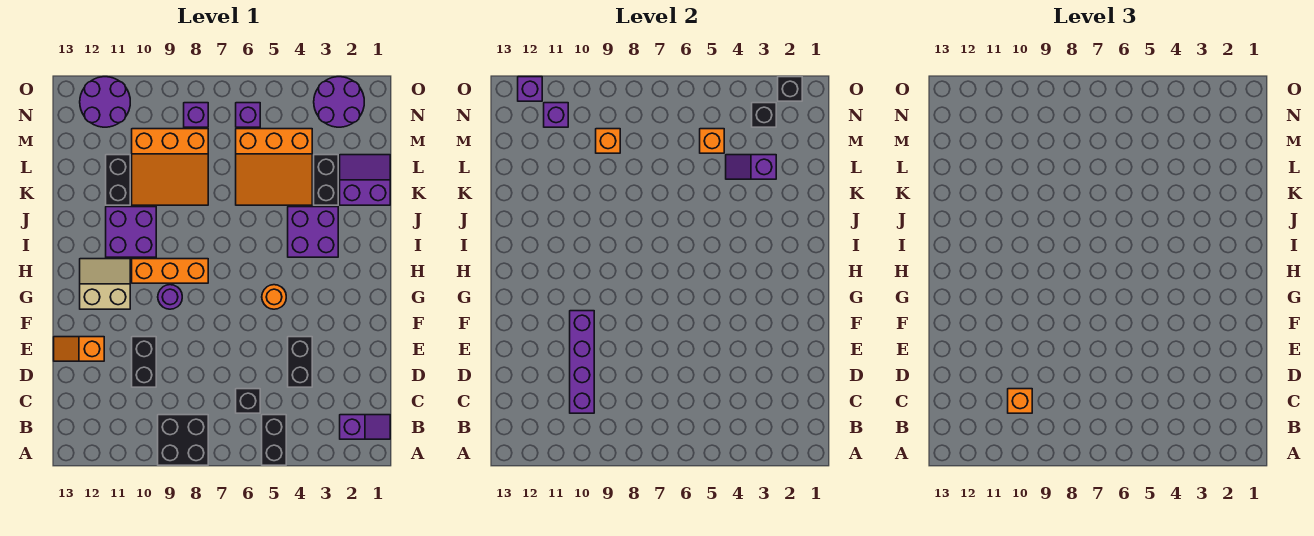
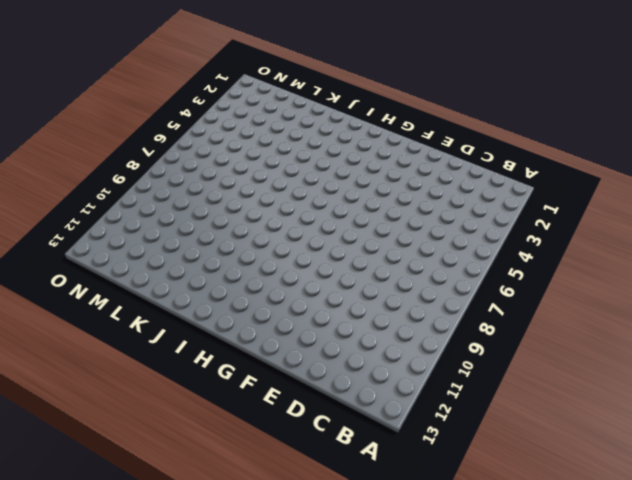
none -> black brick A5:B5 level 1
none -> black brick A8:B9 level 1
none -> purple slope B1:B2 level 1 top 2
none -> black brick C6 level 1

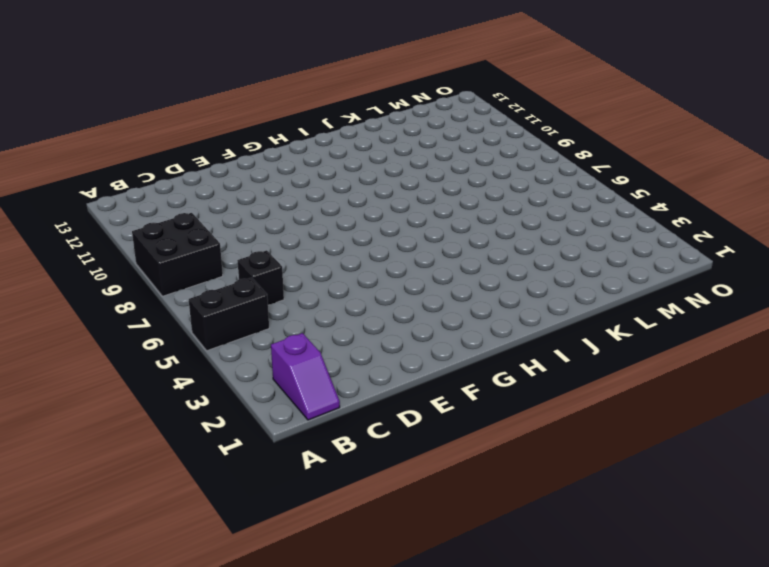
none -> black brick D4:E4 level 1
none -> black brick D10:E10 level 1
none -> orange slope E12:E13 level 1 top 12
none -> orange round brick G5 level 1

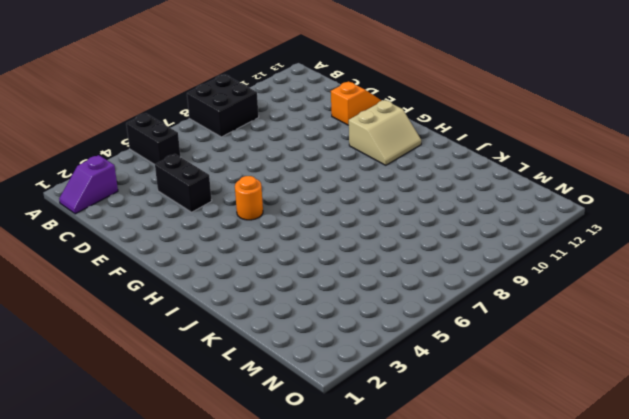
none -> black brick C6 level 1
none -> black brick D10:E10 level 1
none -> purple round brick G9 level 1
none -> orange brick H8:H10 level 1

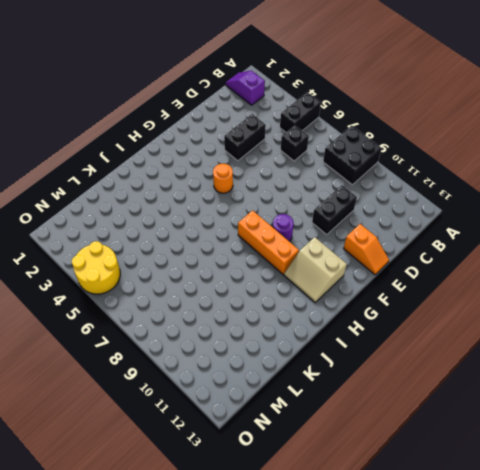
yellow round brick N4:O5 level 1 -> none
none -> purple brick I3:J4 level 1
none -> purple brick I10:J11 level 1
none -> purple slope K1:L2 level 1 top K
none -> black brick K3:L3 level 1

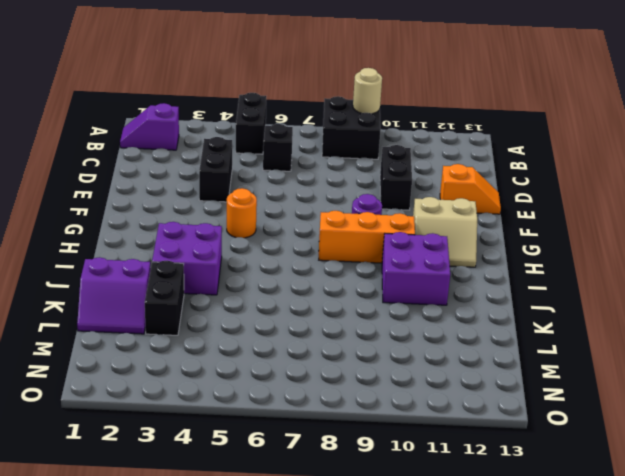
tan round brick A9 level 2 -> none
none -> orange slope K4:M6 level 1 top M
none -> orange slope K8:M10 level 1 top M
none -> black brick K11:L11 level 1
none -> purple round brick N2:O3 level 1

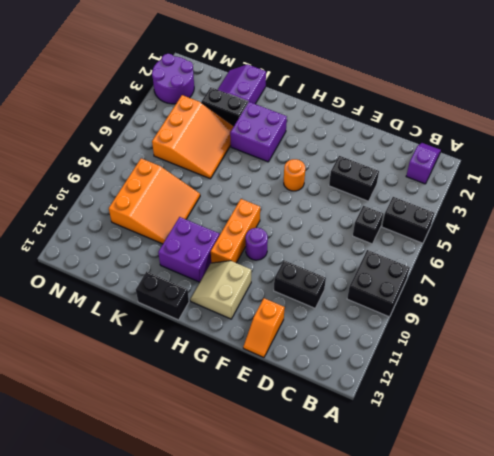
black brick I13:J13 level 1 -> black brick K11:L11 level 1
none -> purple brick N6 level 1
none -> purple brick N8 level 1
none -> purple round brick N11:O12 level 1
none -> purple brick C10:F10 level 2

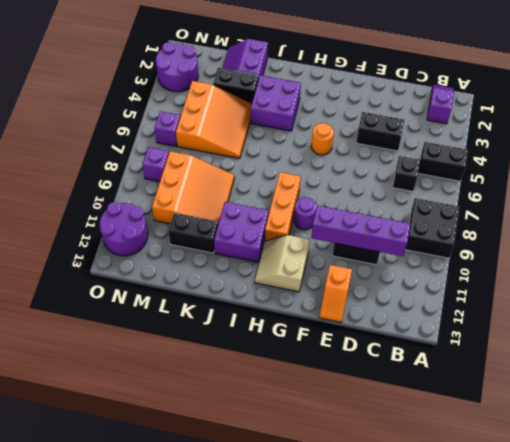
none -> purple slope L3:L4 level 2 top 3
none -> orange brick M5 level 2
none -> orange brick M9 level 2
none -> black brick N3 level 2

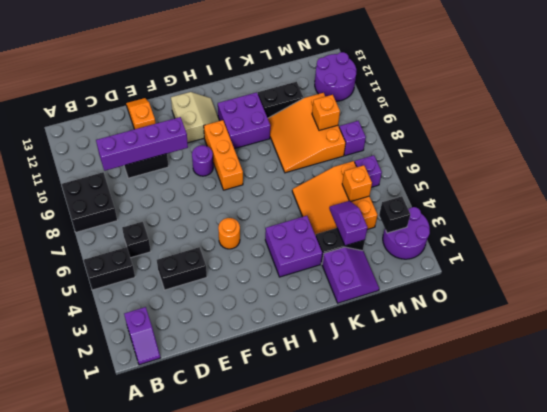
none -> purple brick N11 level 2
none -> black brick O2 level 2
none -> purple brick O12 level 2
none -> orange brick C10 level 3

